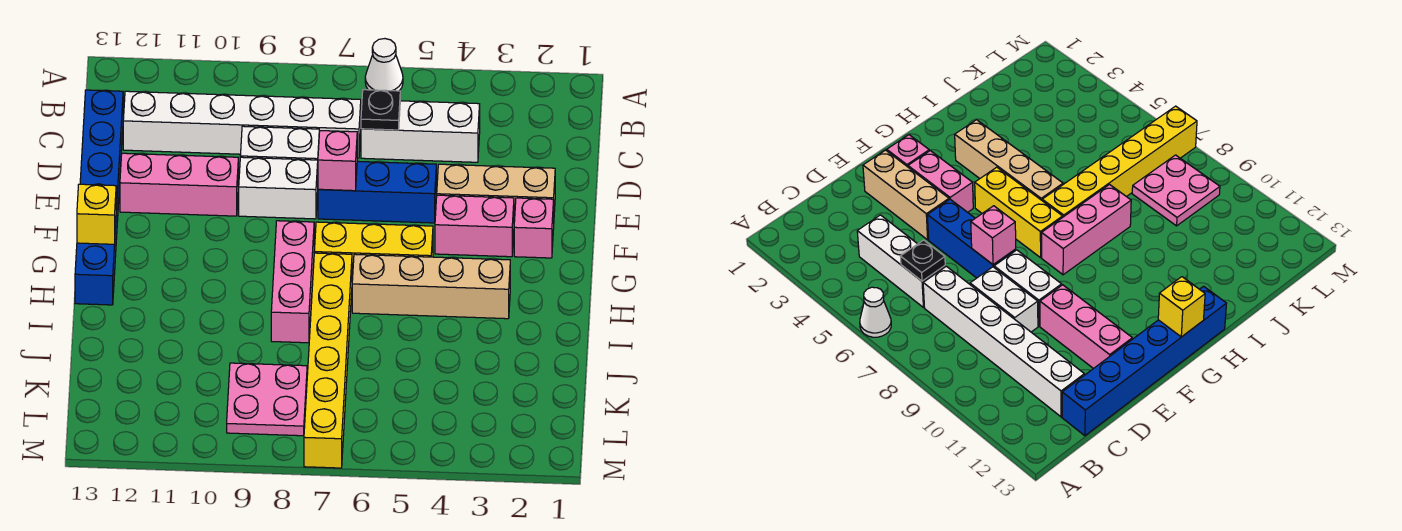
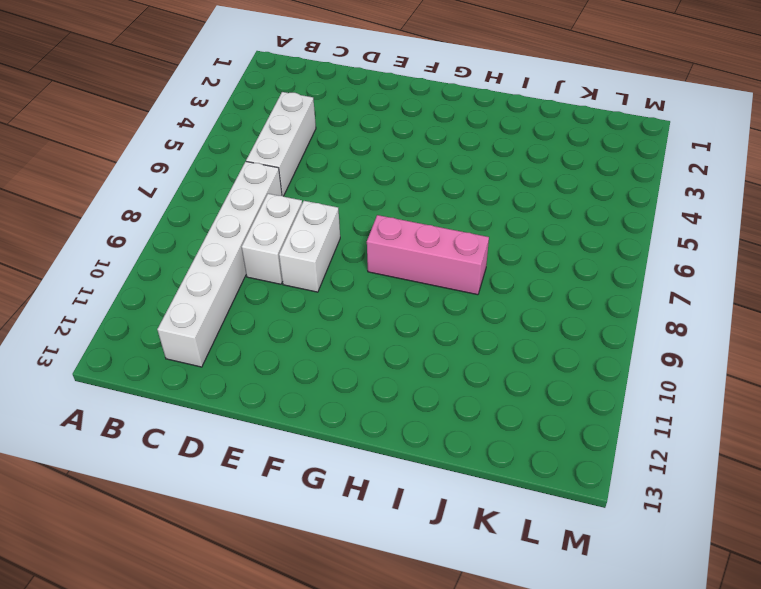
none -> white cone A6 level 1
none -> blue brick C13:H13 level 1
none -> tan brick E2:E4 level 1

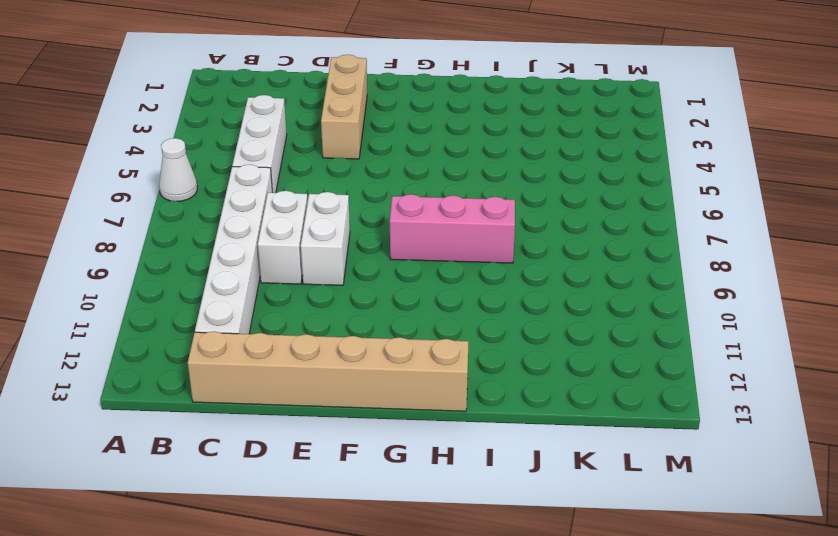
tan brick C13:H13 level 1 -> blue brick C13:H13 level 1
none -> blue brick E5:E7 level 1
none -> pink brick E10:E12 level 1
none -> pink brick F2 level 1

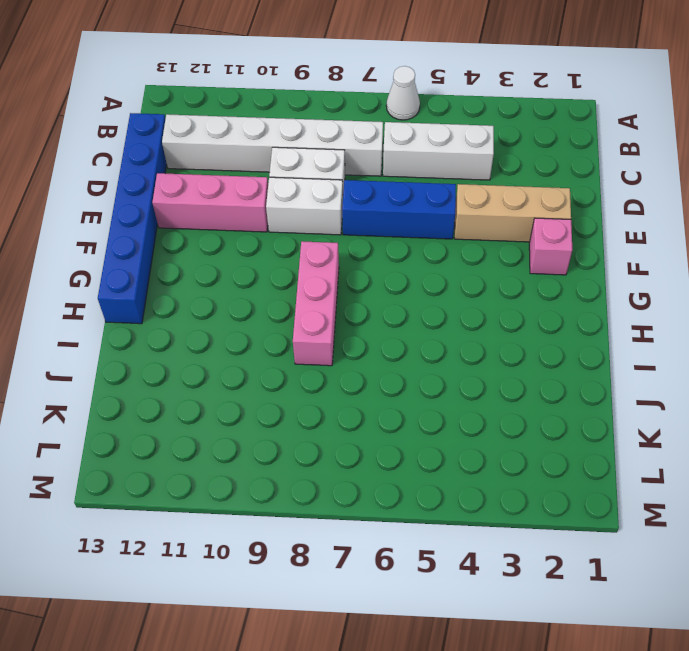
none -> pink brick F3:F4 level 1
none -> yellow brick G5:G7 level 1
none -> tan brick H3:H6 level 1

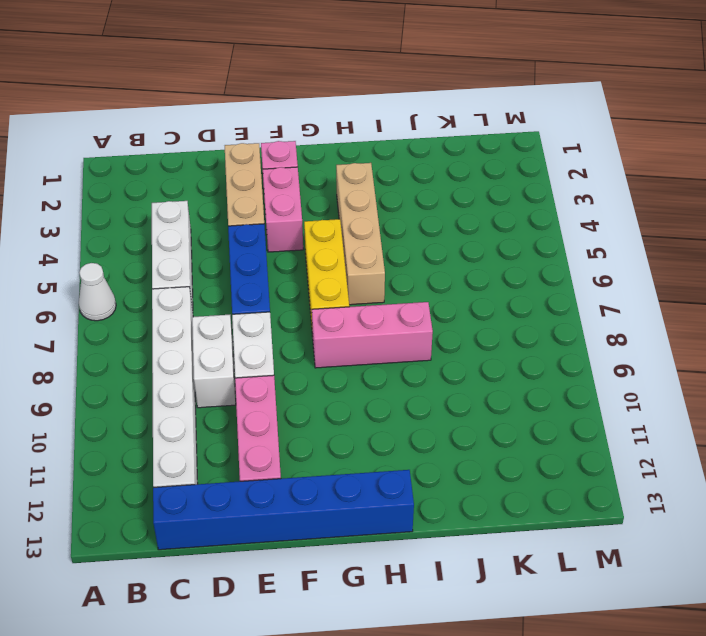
none -> yellow brick H7:M7 level 1
none -> pink plate K8:L9 level 1
none -> black plate C6 level 2

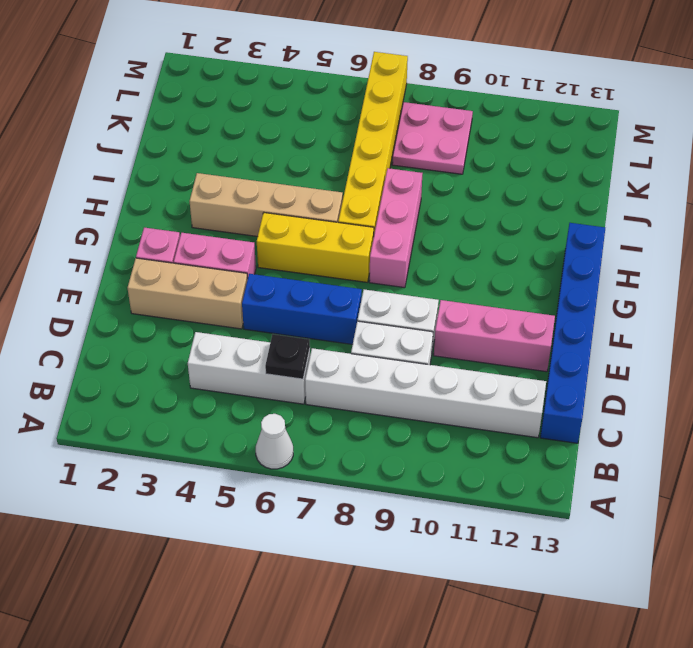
none -> pink brick E7 level 2
none -> yellow brick G13 level 2

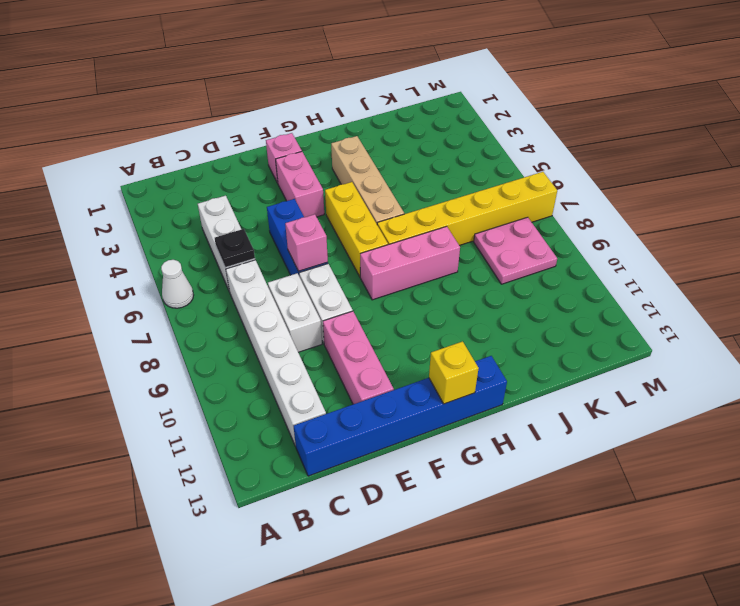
none -> tan brick E2:E4 level 1

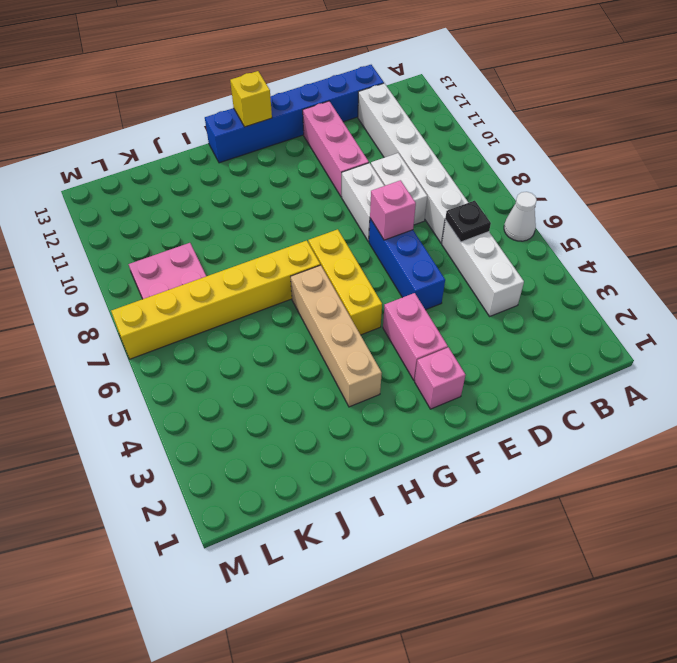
none -> tan brick E2:E4 level 1
none -> pink brick G8:I8 level 1

